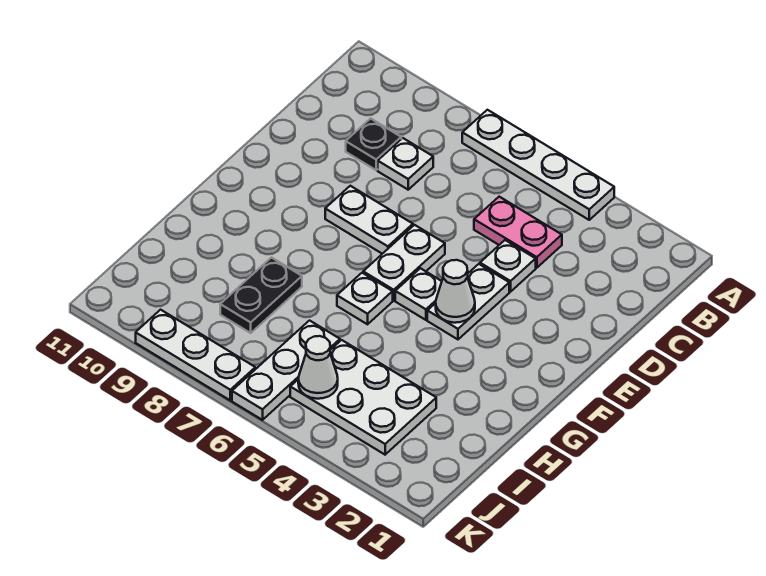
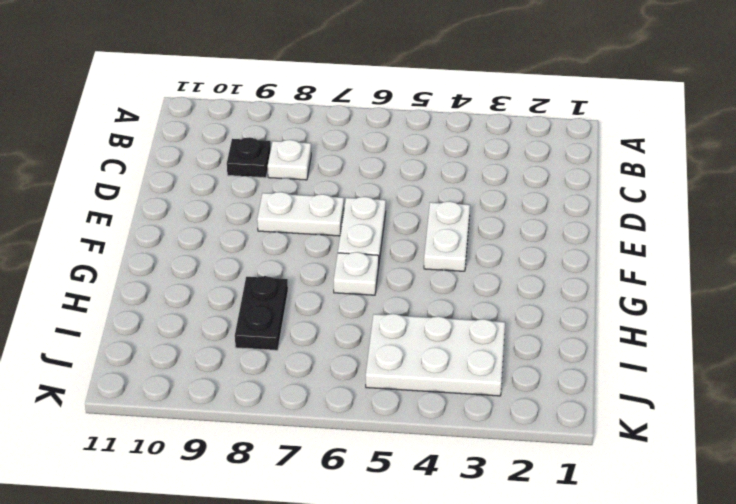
none -> white plate A4:A7 level 1
none -> pink plate C4:C5 level 1
none -> white plate D4 level 1

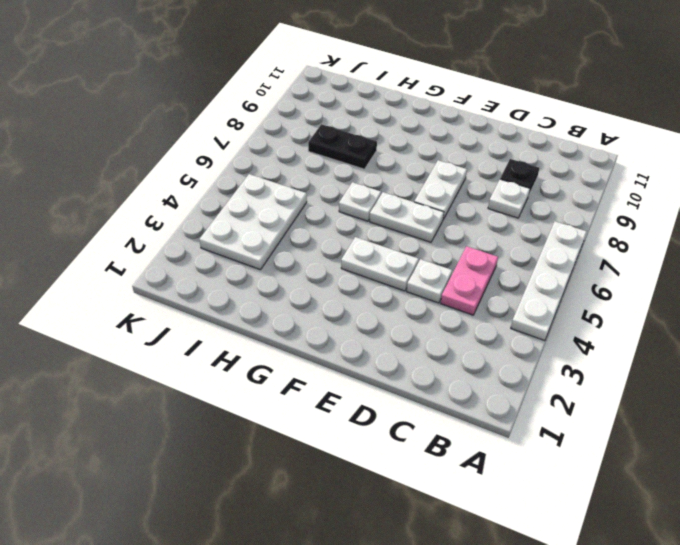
none -> white plate F5 level 1
none -> white plate I6:K6 level 1
none -> white plate K7:K9 level 1

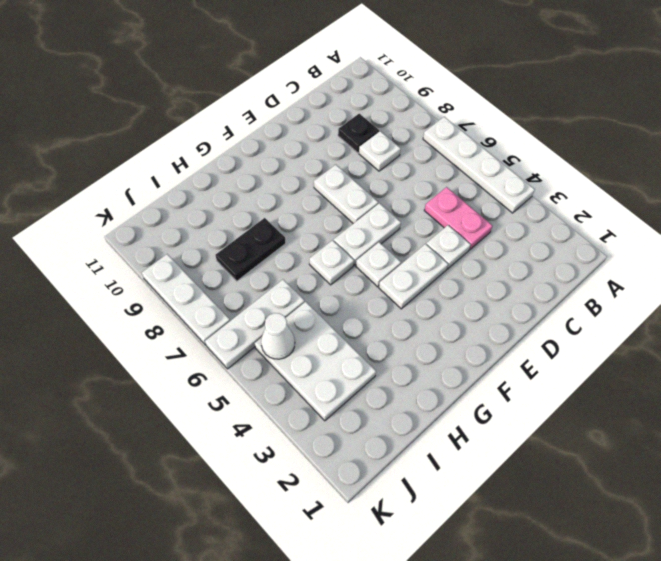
none -> white cone F4 level 2

